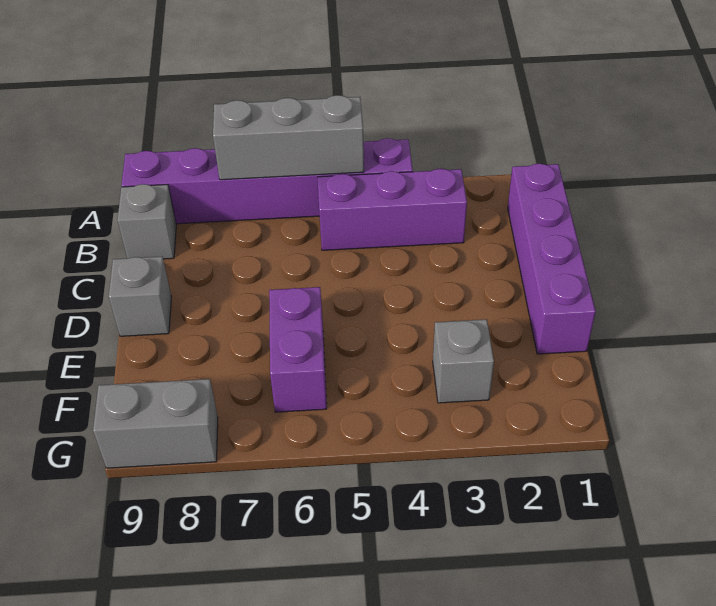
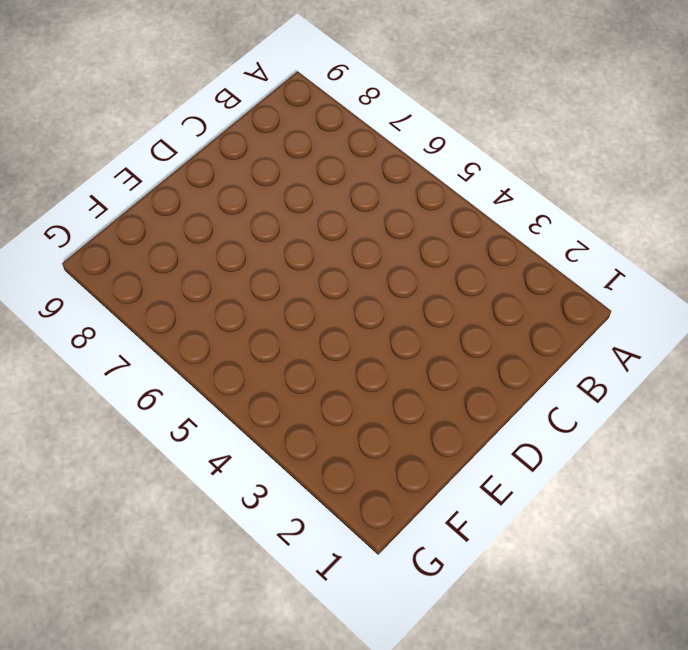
none -> purple brick A4:A9 level 1
none -> purple brick B1:E1 level 1

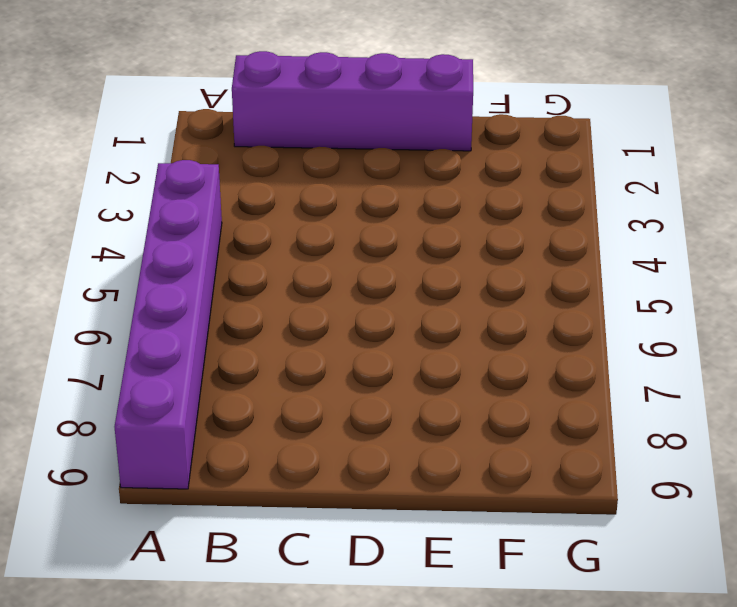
none -> purple brick B3:B5 level 1
none -> grey brick B9 level 1

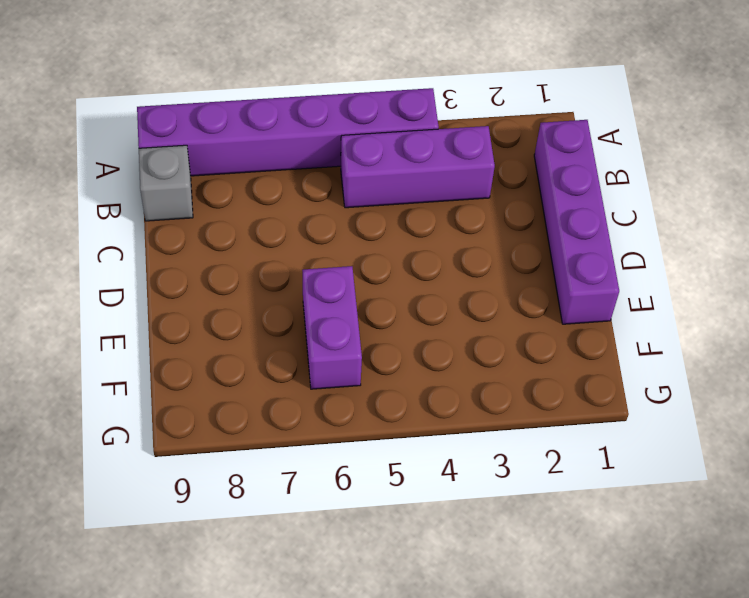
none -> grey brick D9 level 1
none -> grey brick F3 level 1

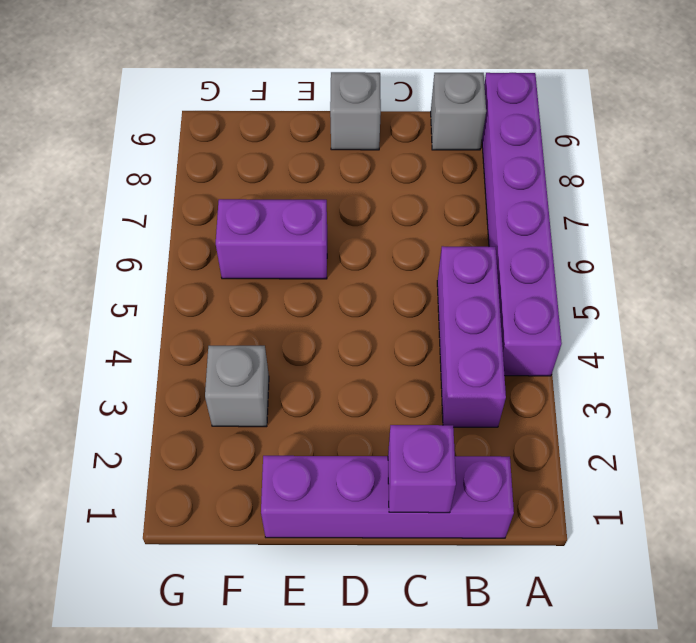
purple brick C1 level 2 -> none
none -> grey brick G8:G9 level 1
none -> grey brick A5:A7 level 2

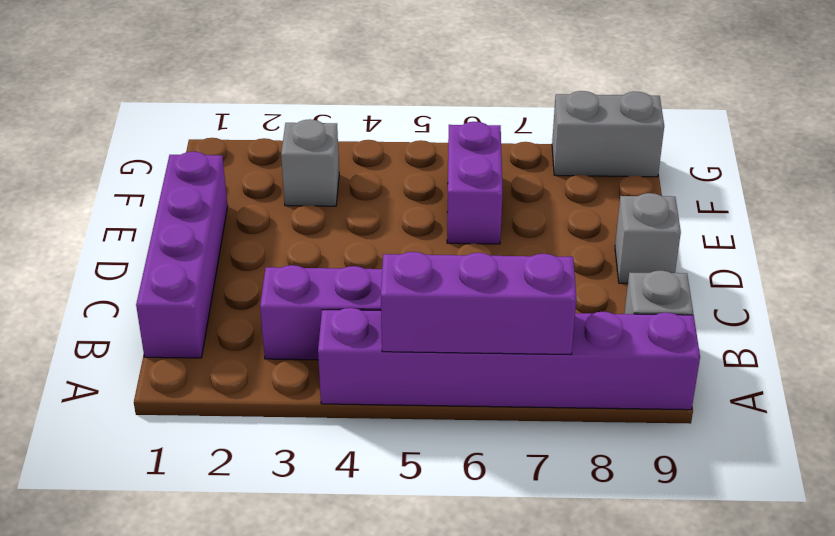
purple brick A5:A7 level 2 -> grey brick A5:A7 level 2

